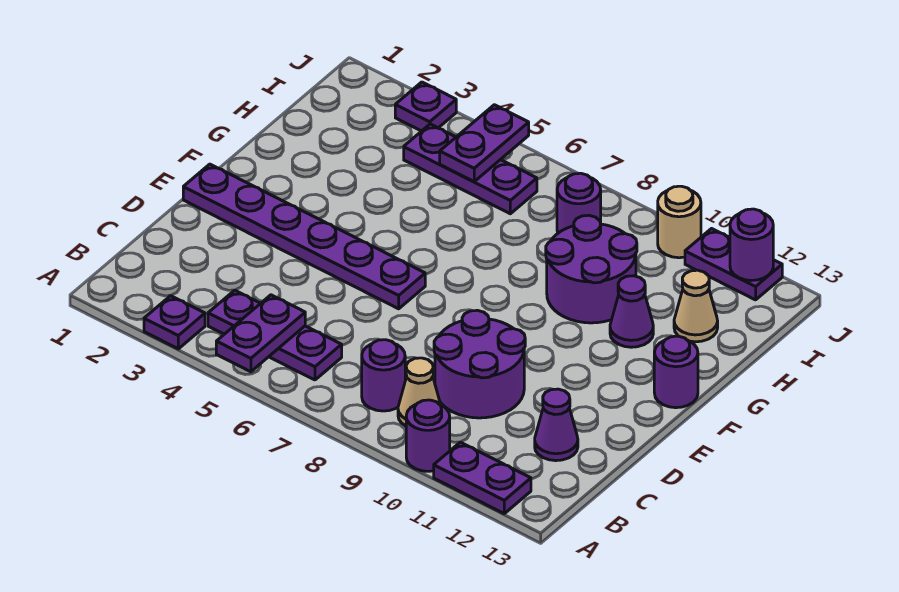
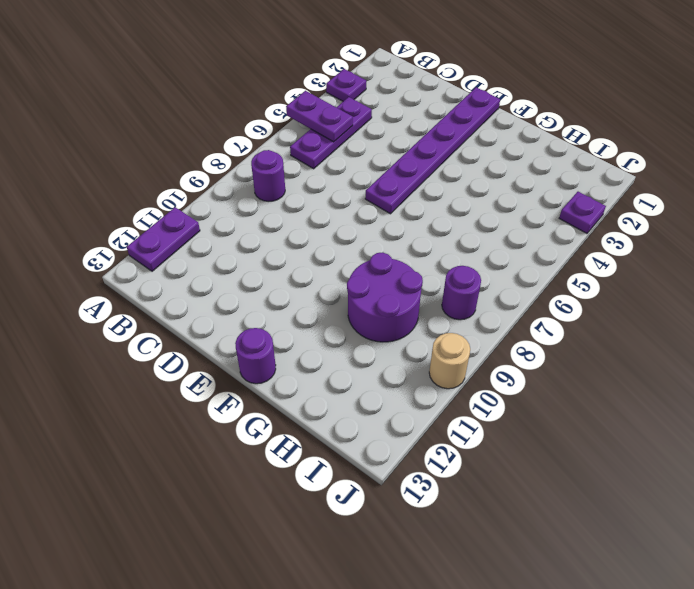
none -> purple round brick A10 level 1
none -> tan cone B9 level 1
none -> purple round brick C9:D10 level 1

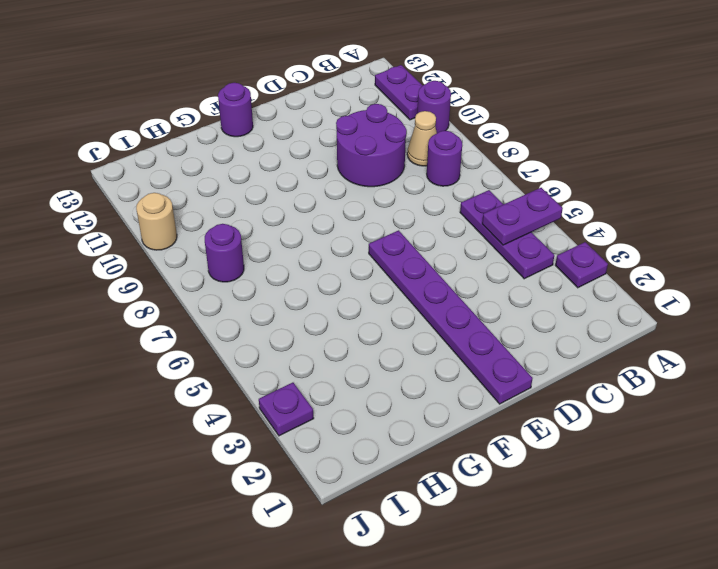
none -> purple cone C12 level 1
none -> purple round brick G9:H10 level 1
none -> purple cone G11 level 1

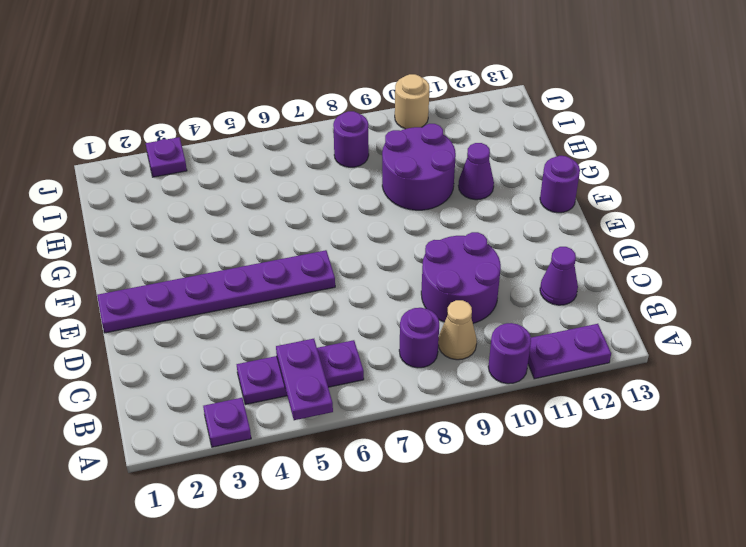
none -> tan cone H12 level 1
none -> purple plate I4:I6 level 1
none -> purple plate J11:J12 level 1

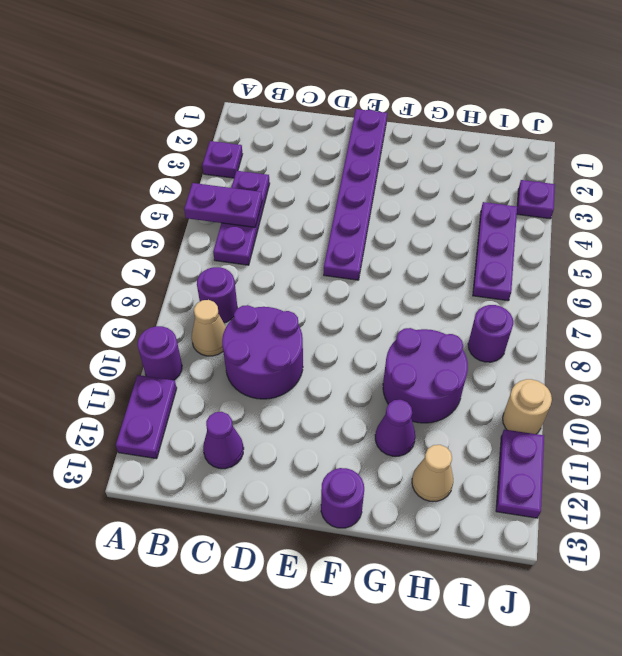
none -> purple plate I5:J5 level 2
none -> purple round brick J12 level 2

